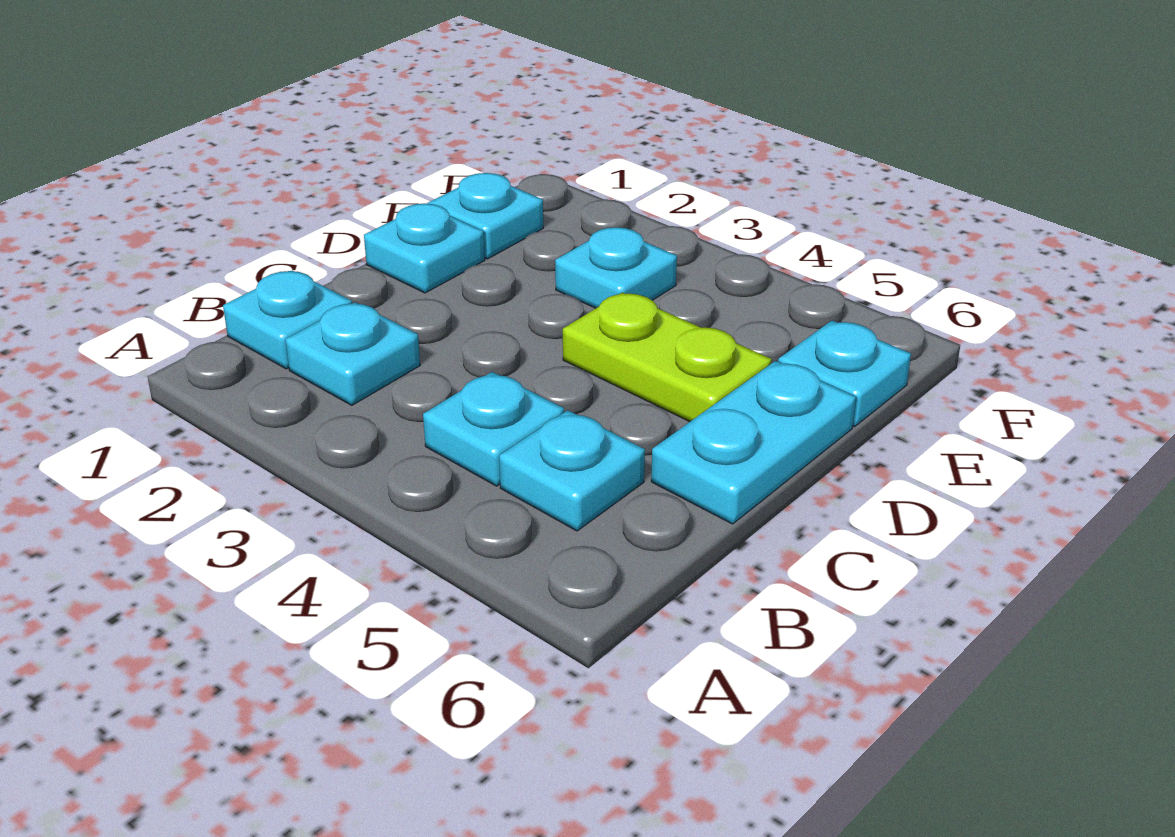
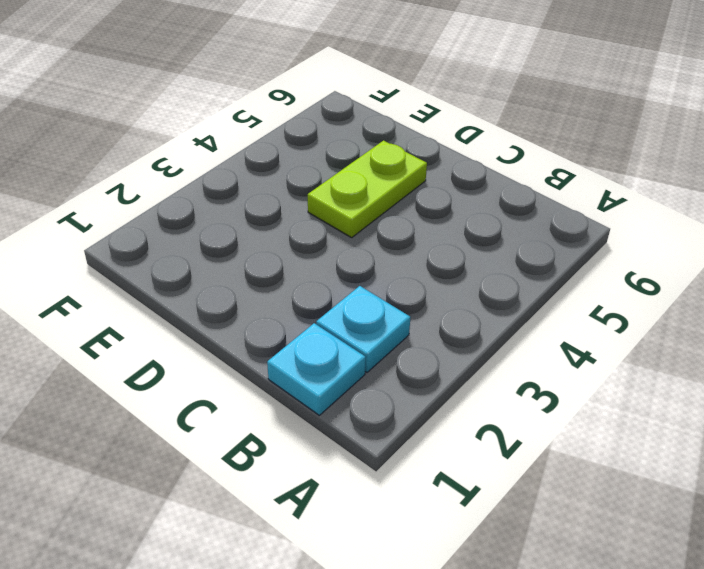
none -> cyan plate B4 level 1
none -> cyan plate B5 level 1

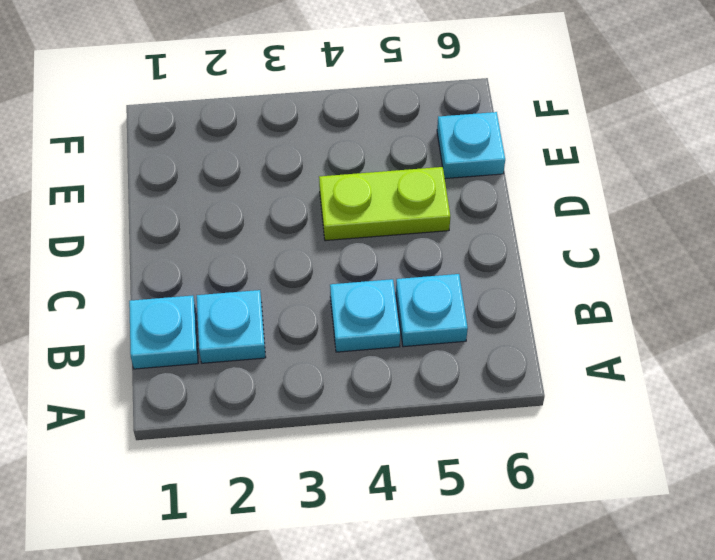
none -> cyan plate C6:D6 level 1
none -> cyan plate D1 level 1

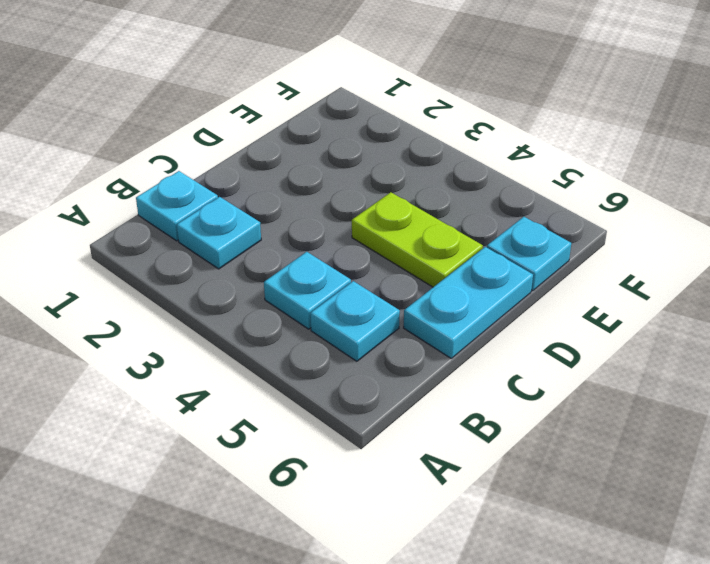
none -> cyan plate D1 level 1
none -> cyan plate E1 level 1

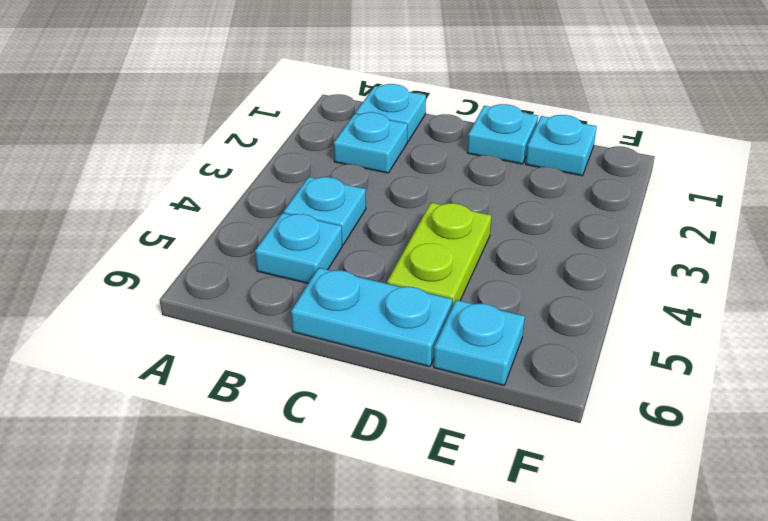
none -> cyan plate E3 level 1

